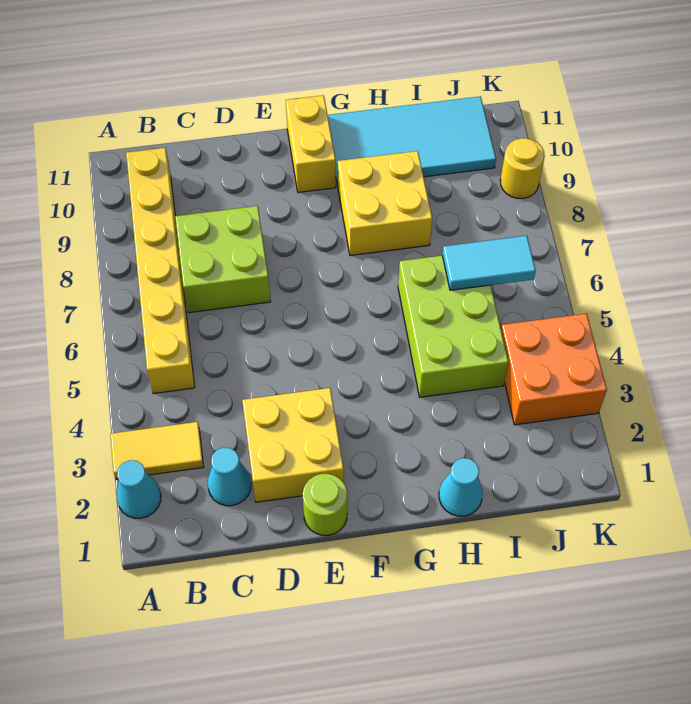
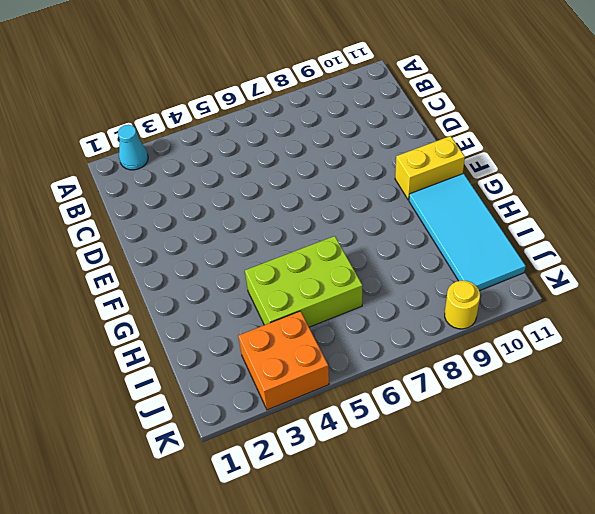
none -> yellow tile A3:B3 level 1
none -> yellow brick B5:B10 level 1
none -> cyan cone C2 level 1

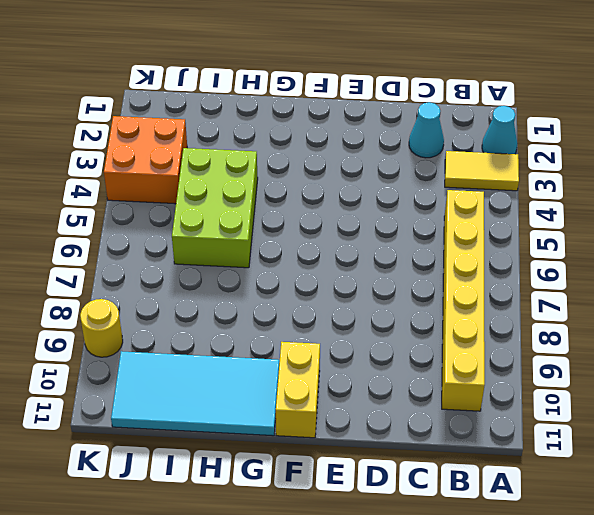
none -> lime brick C7:D8 level 1
none -> yellow brick D2:E3 level 1
none -> lime round brick E1 level 1

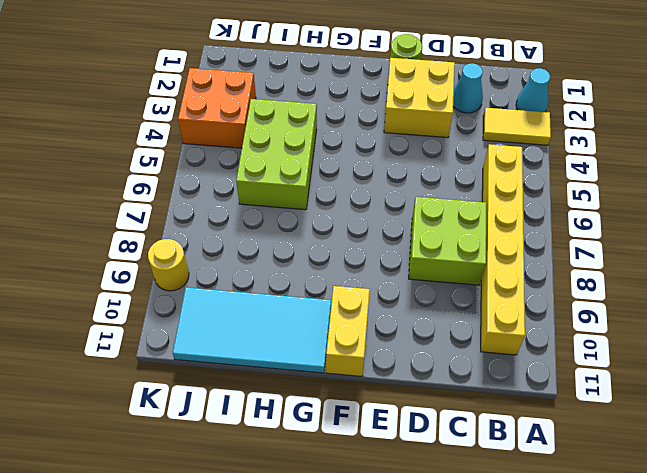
none -> yellow brick G8:H9 level 1
none -> cyan cone H1 level 1
none -> cyan tile I6:J6 level 2

